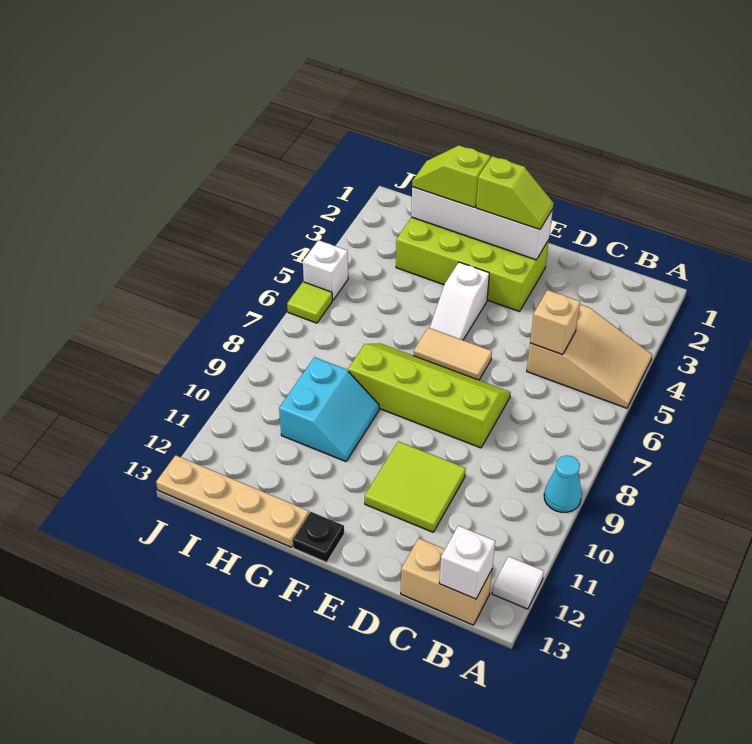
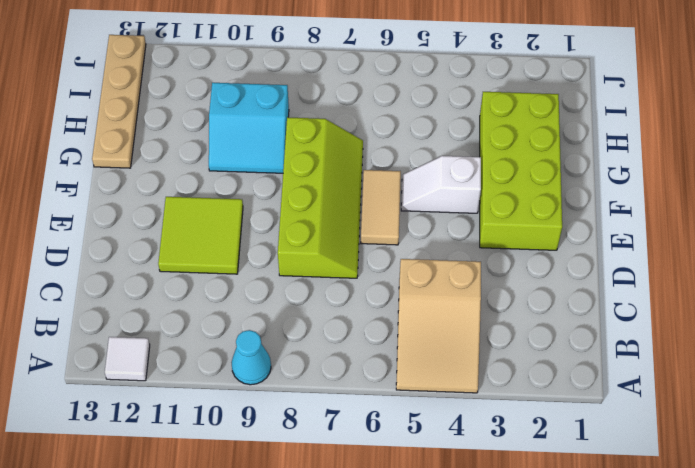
none -> tan brick B13:C13 level 1
none -> black plate F13 level 1
none -> white brick J5 level 1

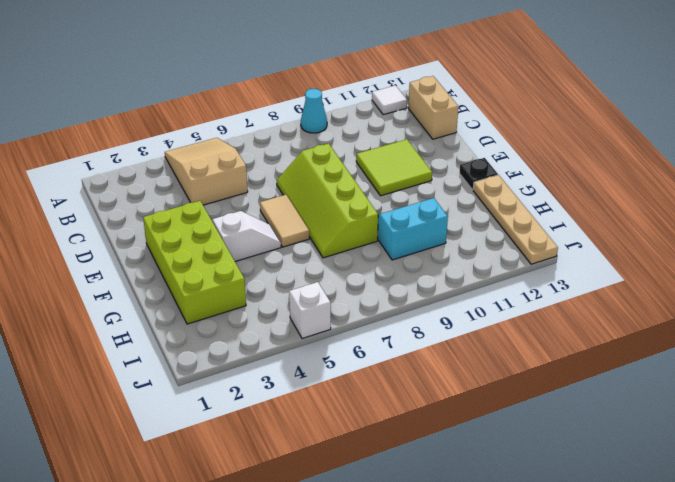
none -> lime tile J6 level 1
none -> white brick B13 level 2
none -> tan brick C5 level 2

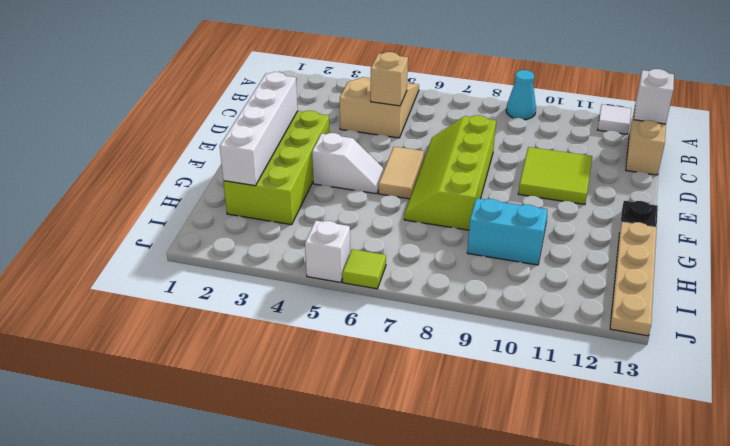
none -> lime slope E2:F2 level 3 top F
none -> lime slope G2:H2 level 3 top G

